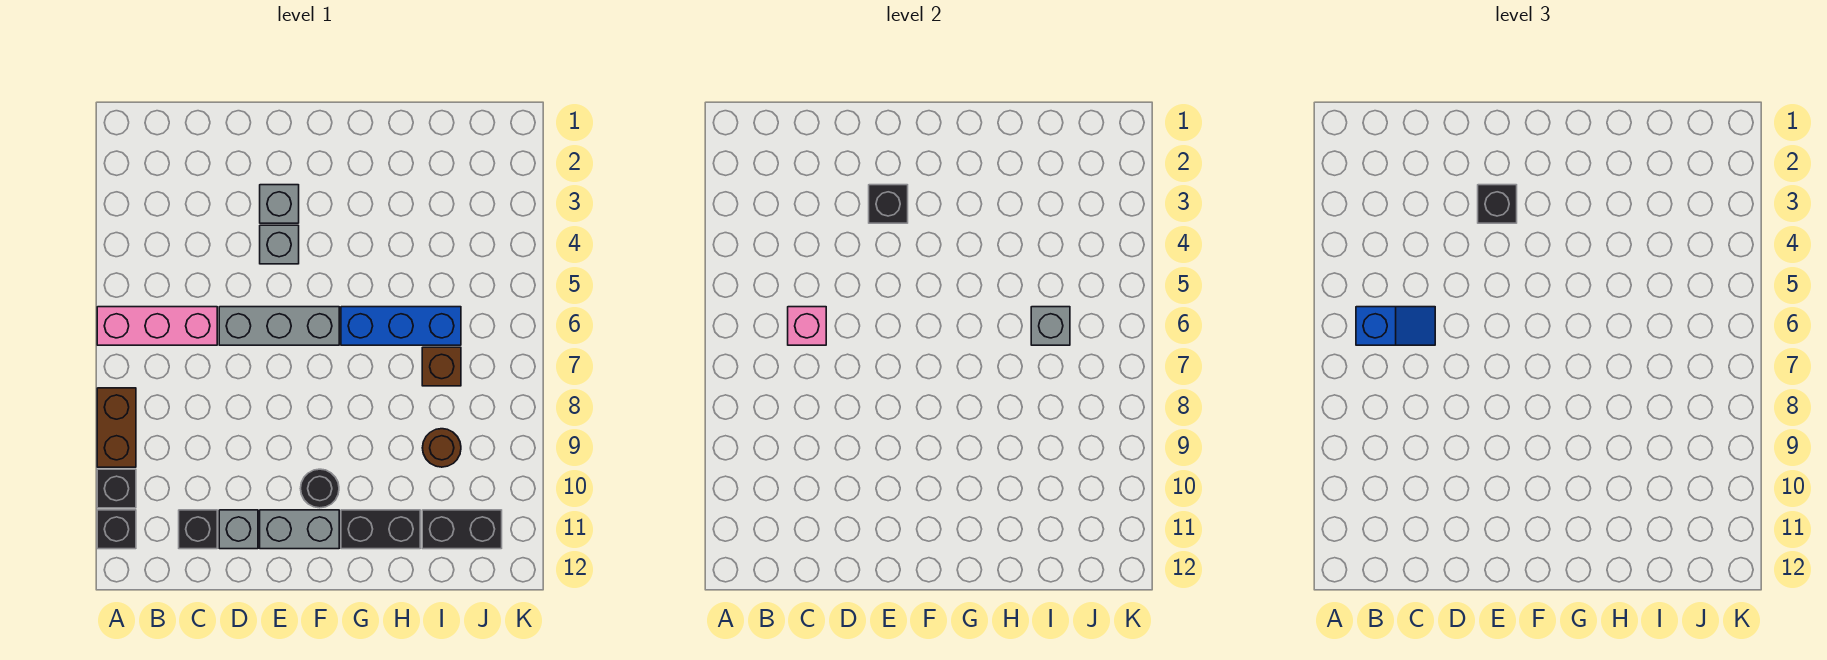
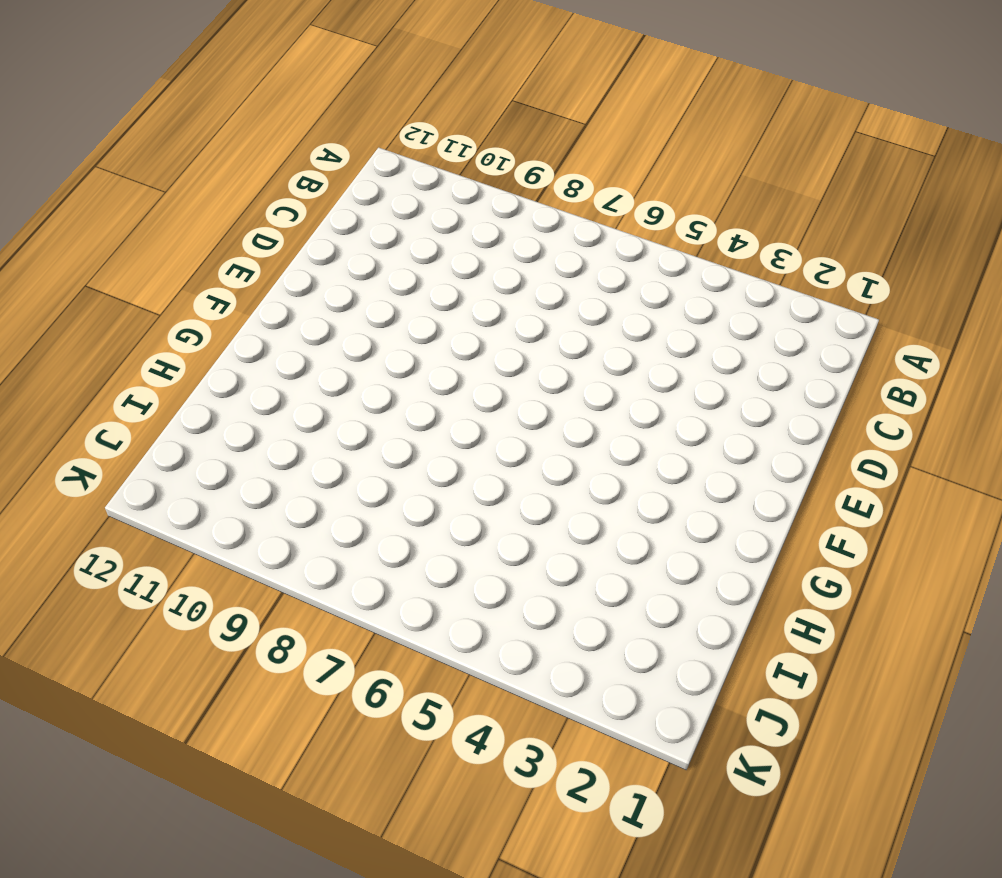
none -> pink brick A6:C6 level 1
none -> brown brick A8:A9 level 1
none -> black brick A10 level 1

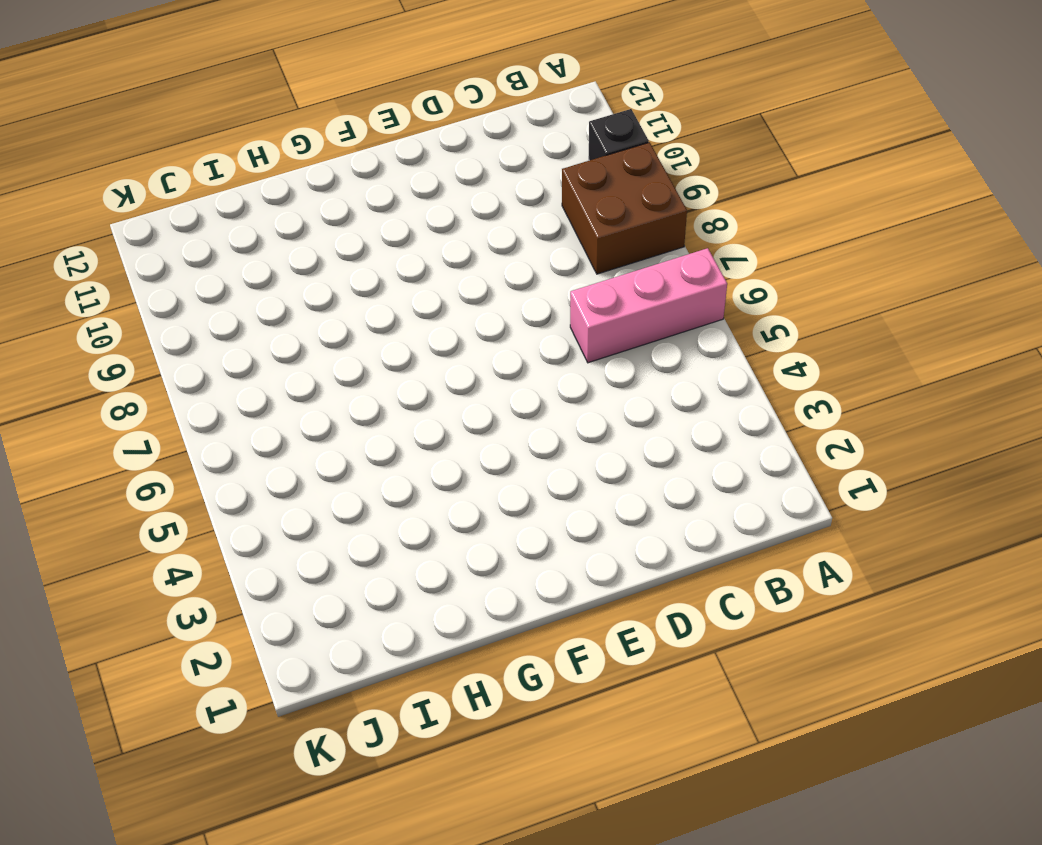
brown brick A8:B9 level 1 -> brown brick A8:A9 level 1
none -> black brick A11 level 1
none -> black brick C11 level 1
none -> grey brick D6:F6 level 1

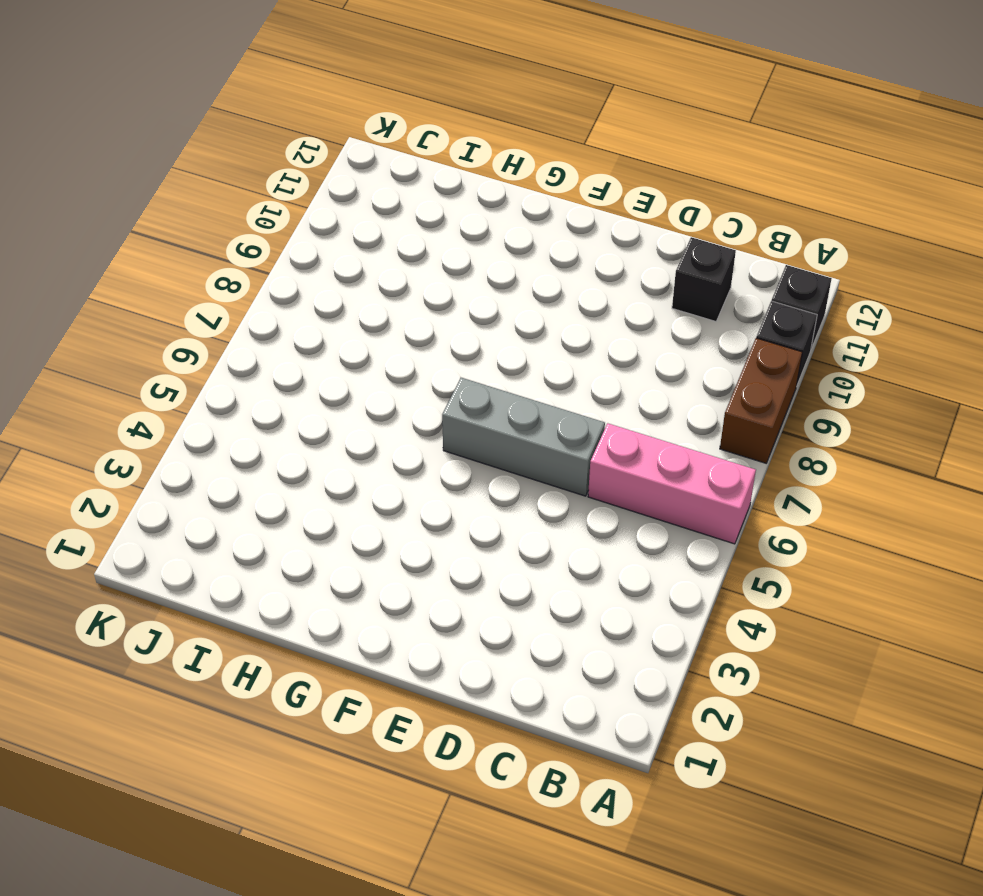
none -> grey brick D11 level 1
none -> grey brick E3 level 1
none -> grey brick E4 level 1

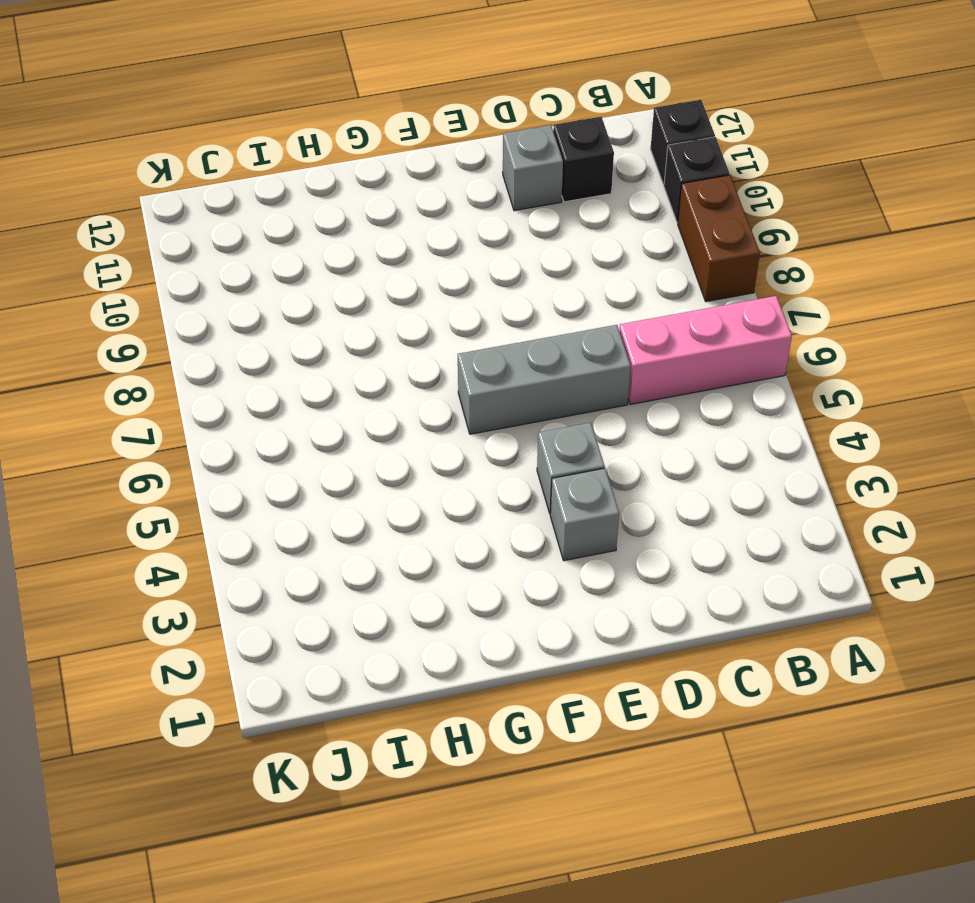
none -> grey brick E11:F11 level 1
none -> black round brick F10 level 1
none -> blue brick G6:I6 level 1

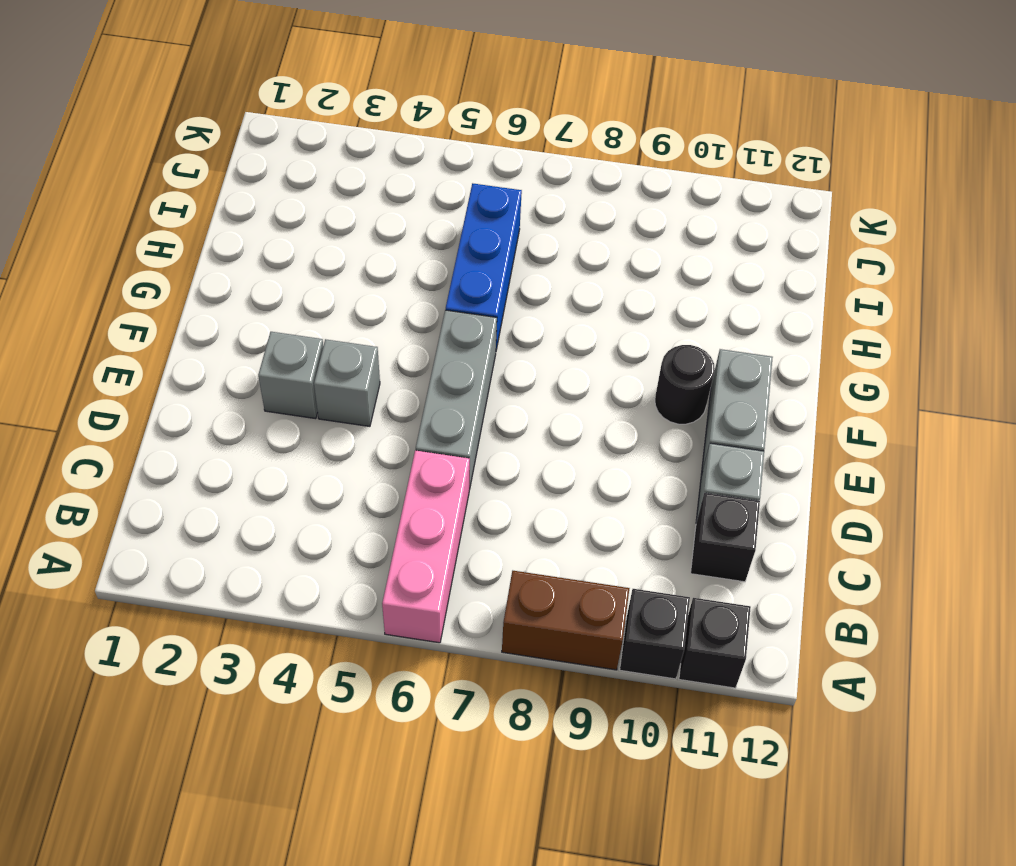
none -> black brick G11:H11 level 1
none -> brown brick I7 level 1
none -> brown round brick I9 level 1

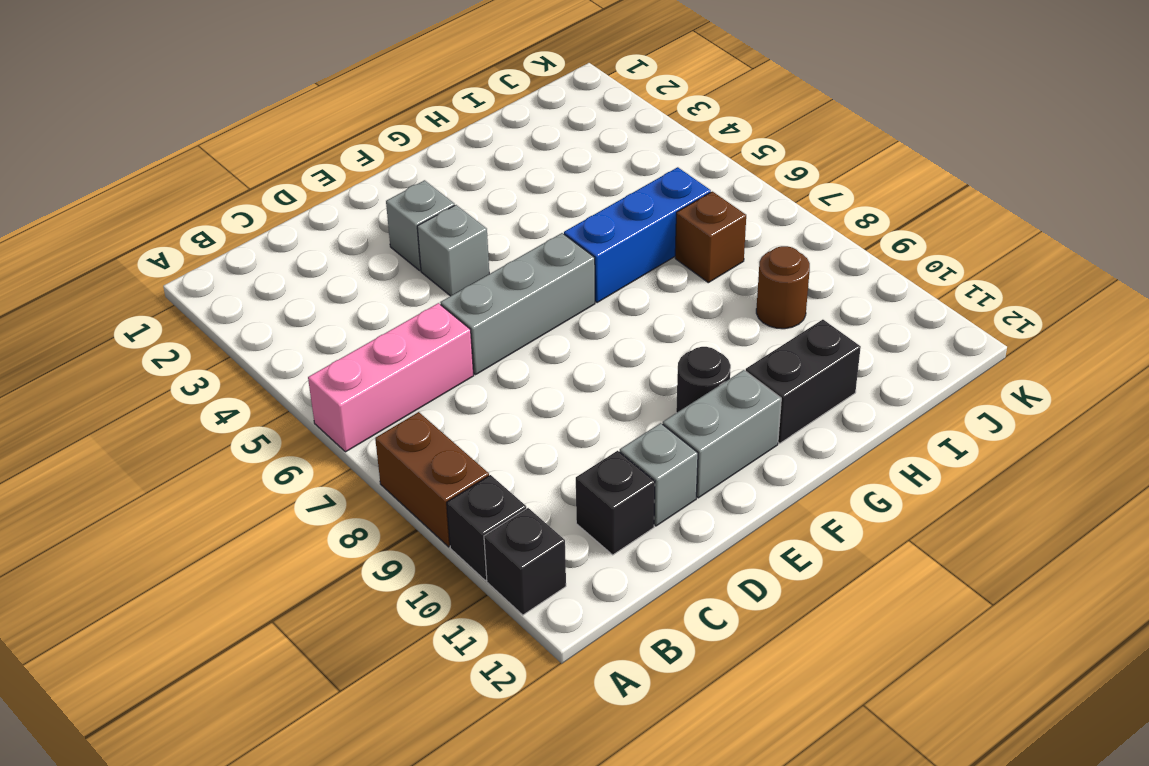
none -> black brick I11:J11 level 1
none -> pink brick C6 level 2
none -> black brick E3 level 2

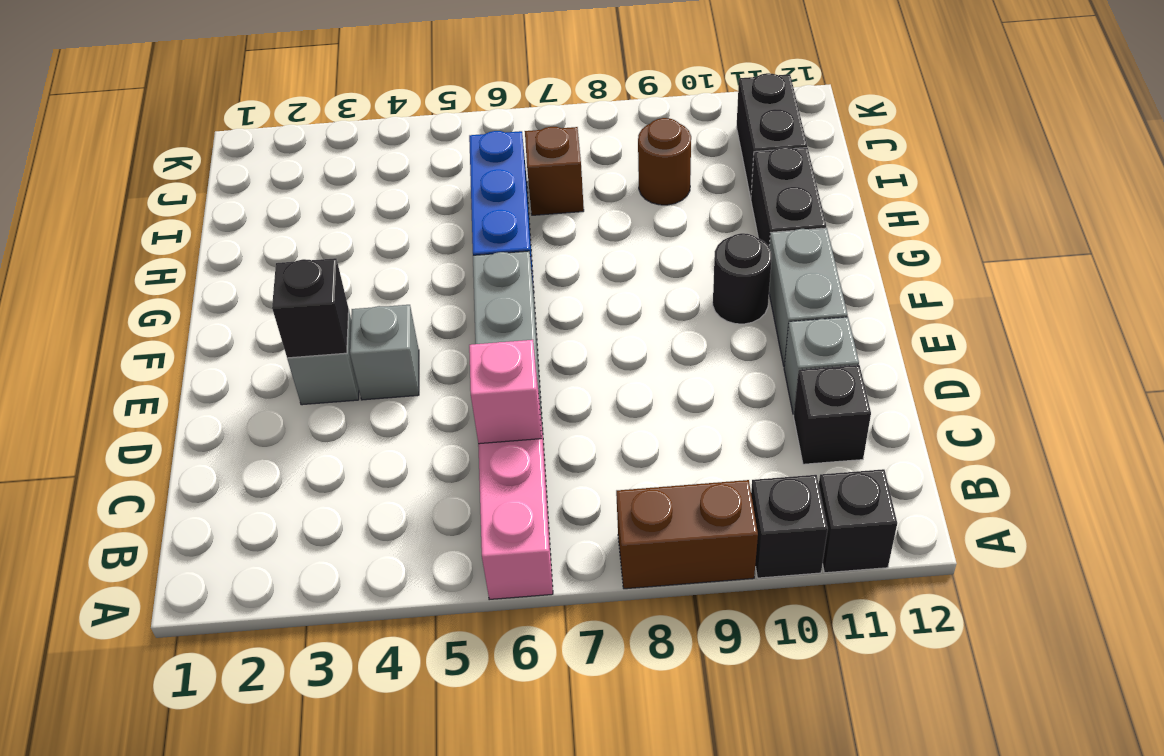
none -> grey brick I6 level 2
none -> blue slope B6:C6 level 3 top B
none -> black brick E3 level 3

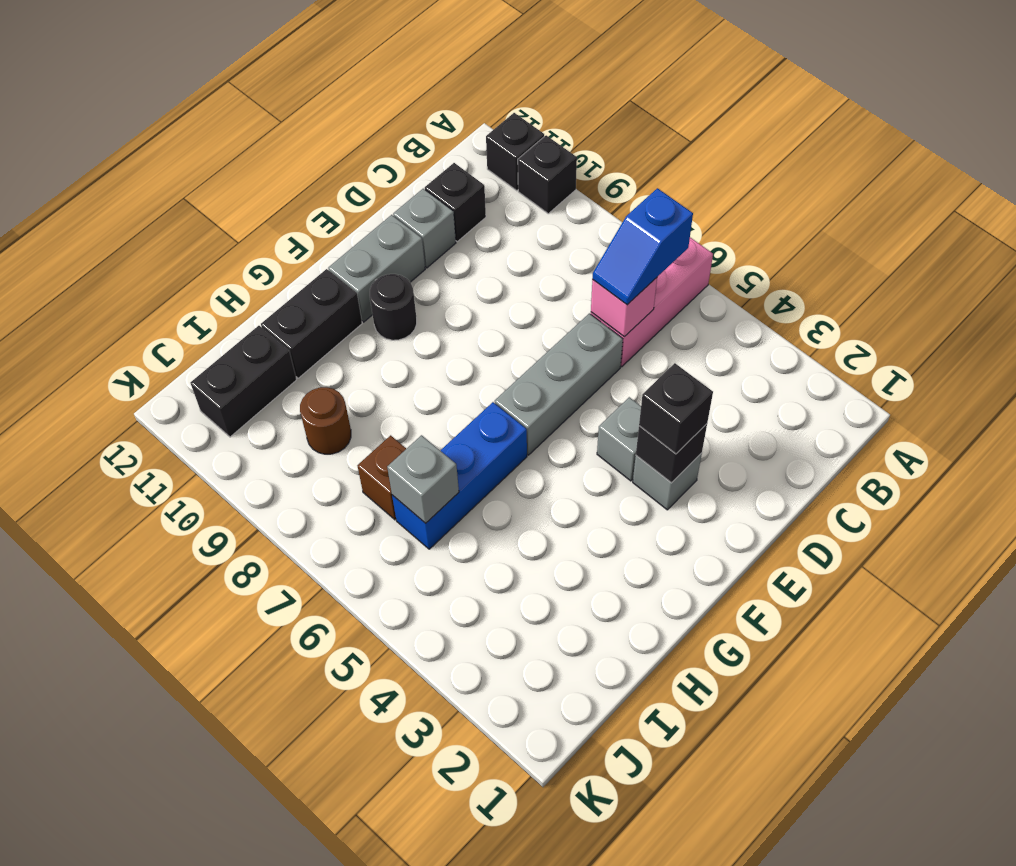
none -> brown brick A8:A9 level 1

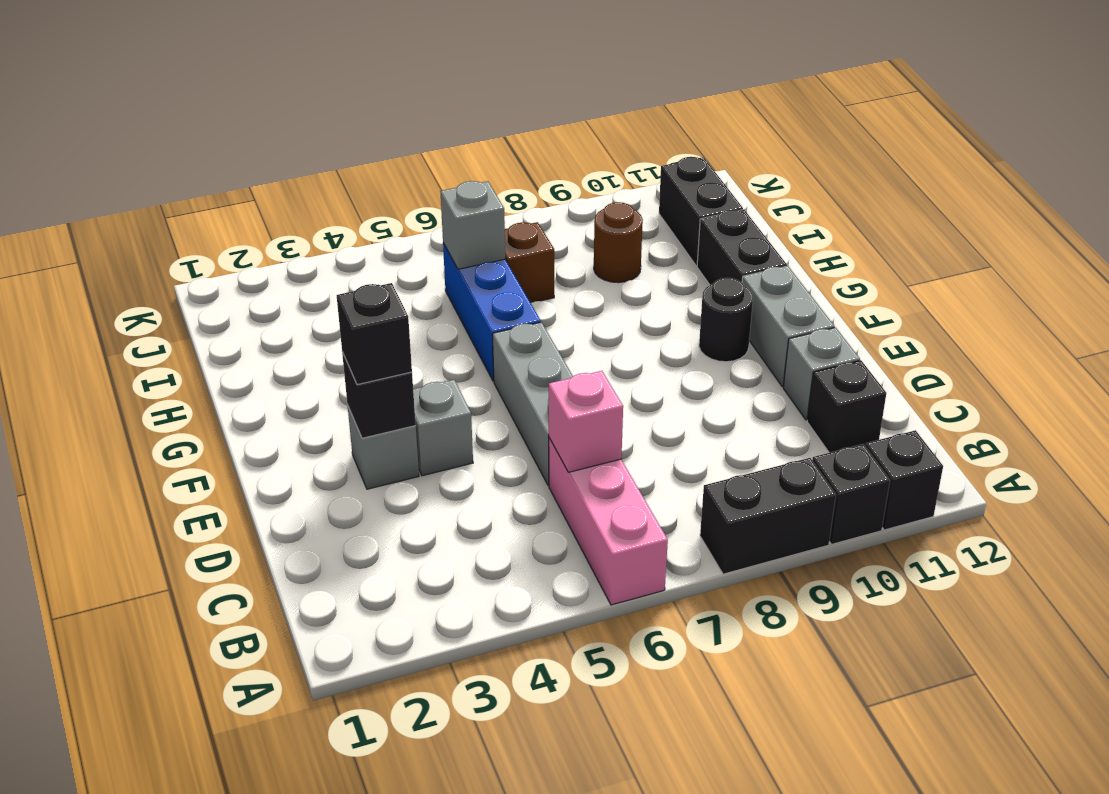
black brick A8:A9 level 1 -> brown brick A8:A9 level 1
none -> blue slope B6:C6 level 3 top B

